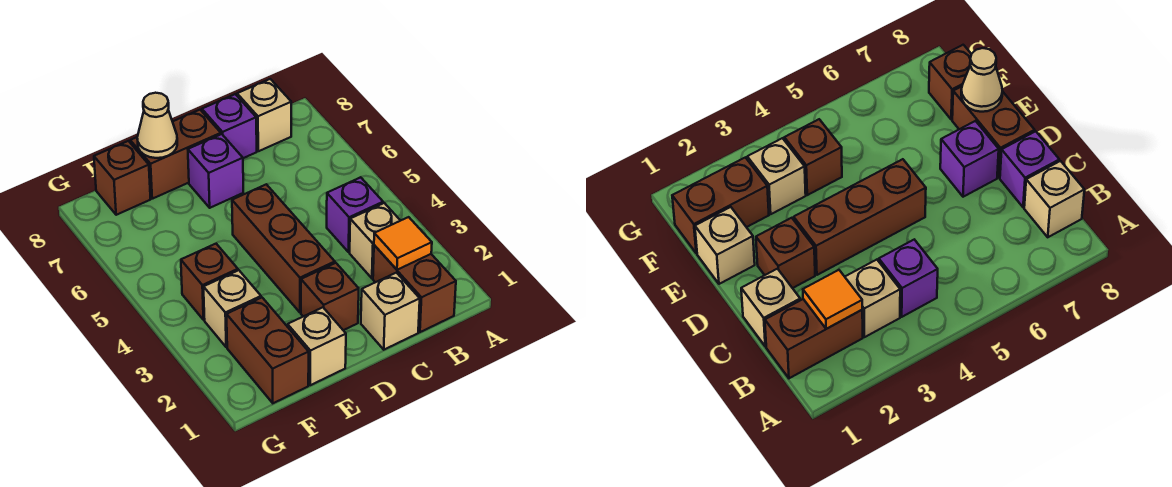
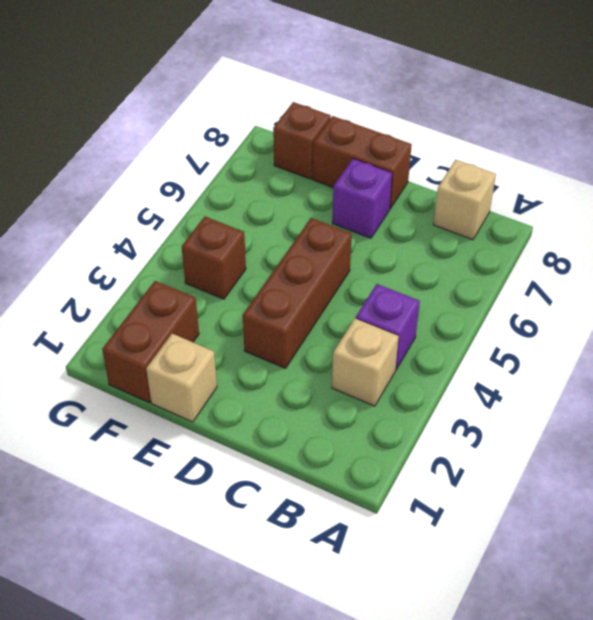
none -> brown brick B1:B2 level 1
none -> tan brick C1 level 1
none -> purple brick C8 level 1

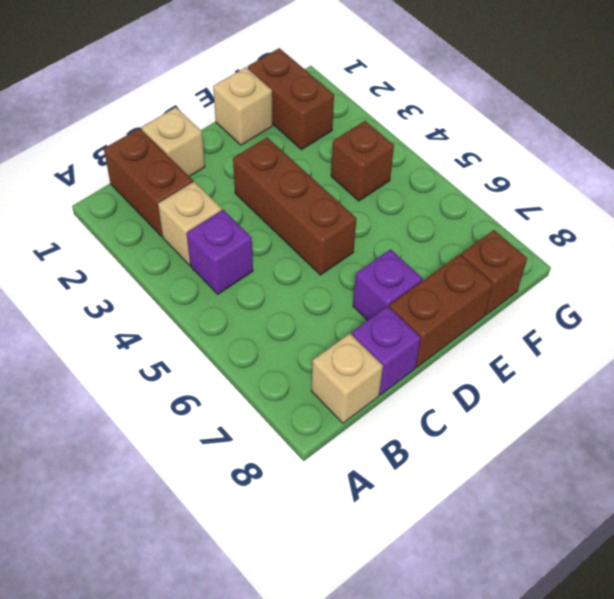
none -> brown brick D2 level 1
none -> tan brick F3 level 1
none -> orange tile B2 level 2

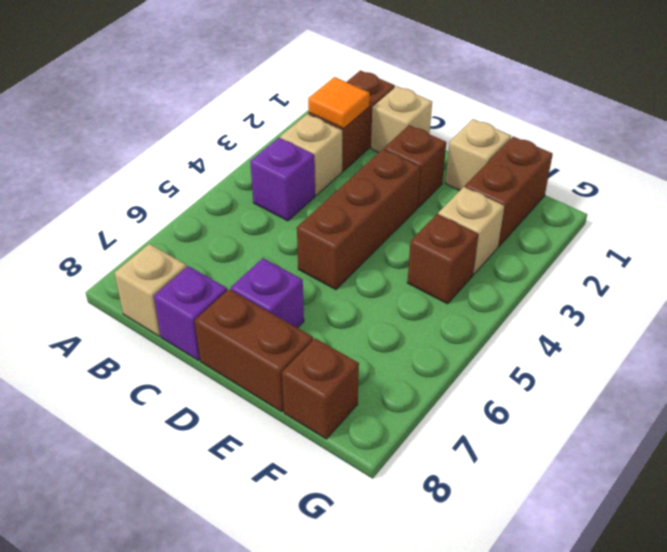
none -> tan cone E8 level 2

